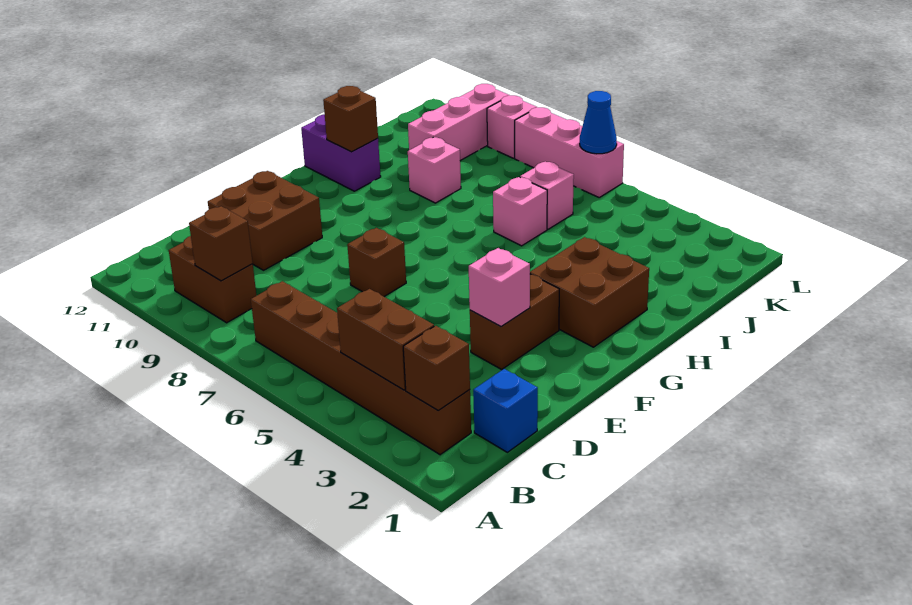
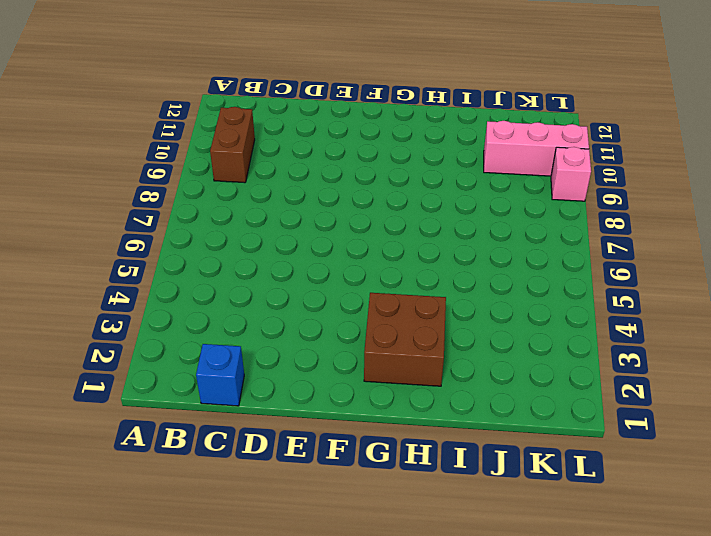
none -> brown brick B2:B7 level 1
none -> brown brick D10:E11 level 1
none -> brown brick E3:F3 level 1

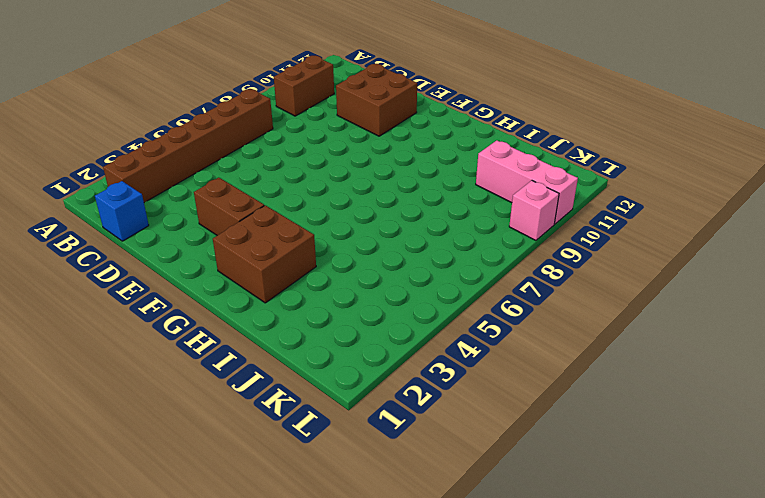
none -> brown brick E7 level 1
none -> purple brick H11:H12 level 1
none -> pink brick I6 level 1

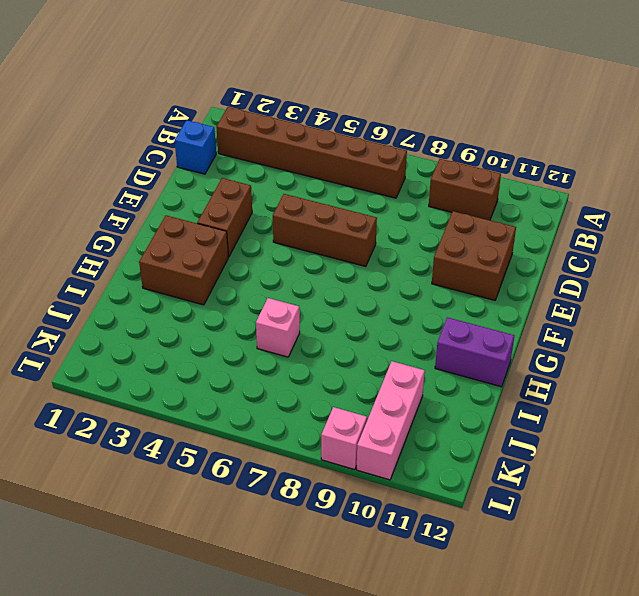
brown brick E5:E7 level 1 -> brown brick E7 level 1
none -> pink brick I9 level 1
none -> pink brick J6 level 1
none -> pink brick L6:L8 level 1

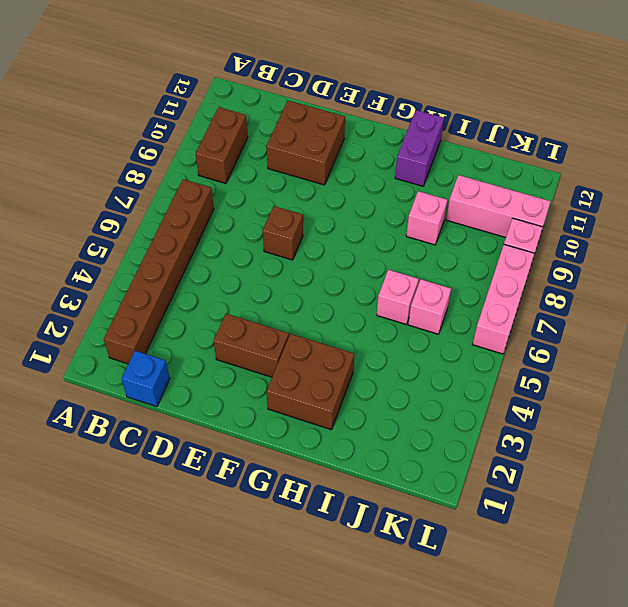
none -> brown brick B2 level 2
none -> brown brick B3:B4 level 2
none -> brown brick B9 level 2

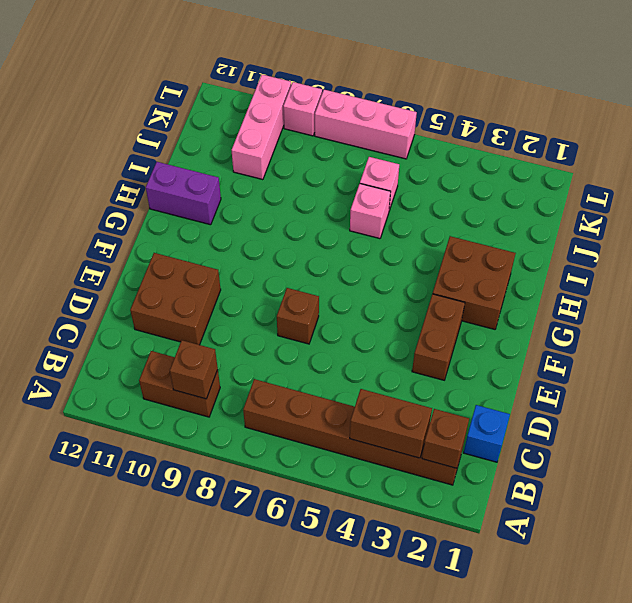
none -> pink brick I9 level 1
none -> pink brick E3 level 2
none -> brown brick H11 level 2

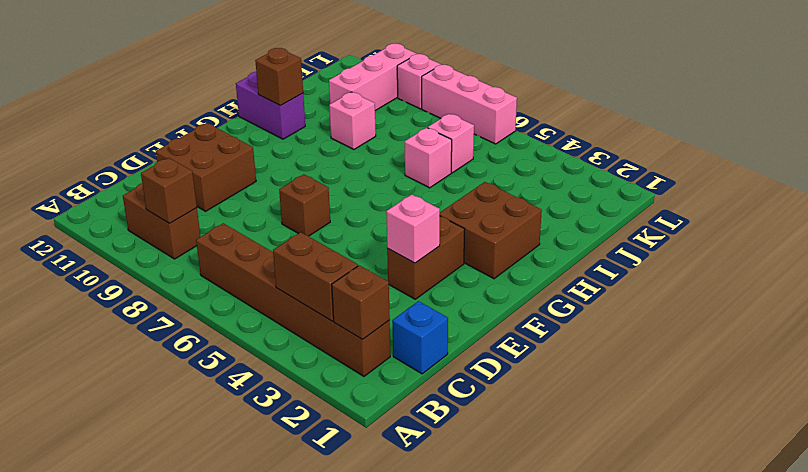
none -> blue cone L6 level 2

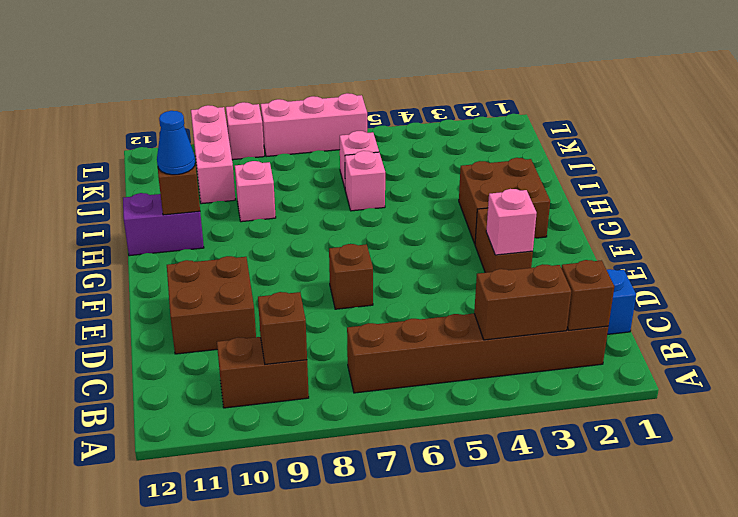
blue cone H11 level 3 -> blue cone L6 level 2

